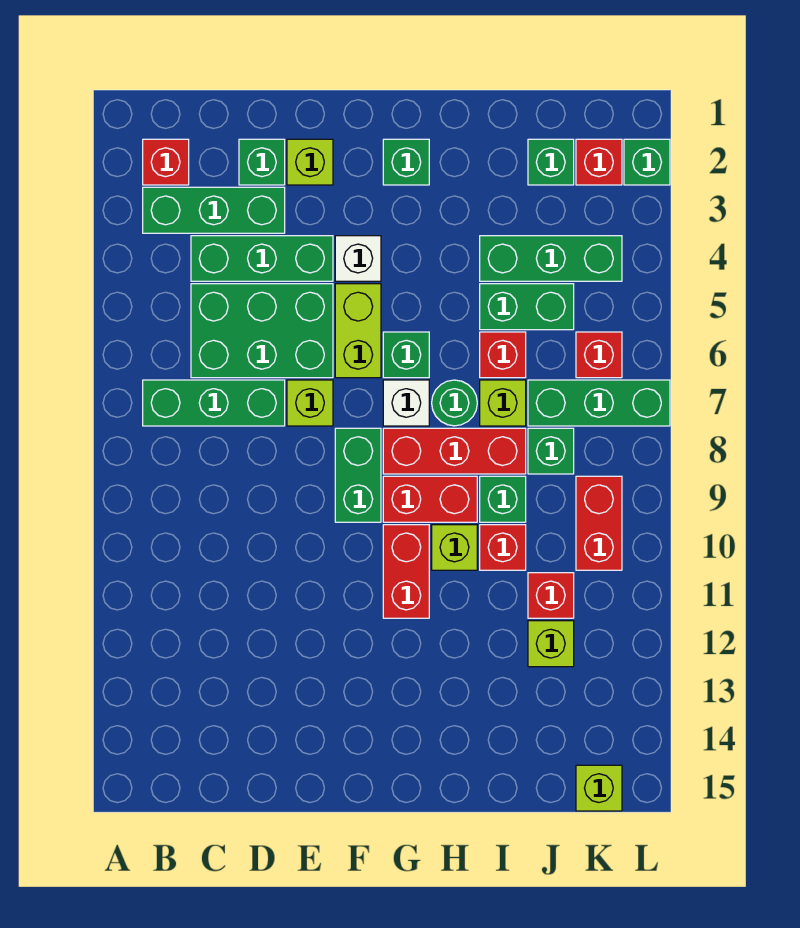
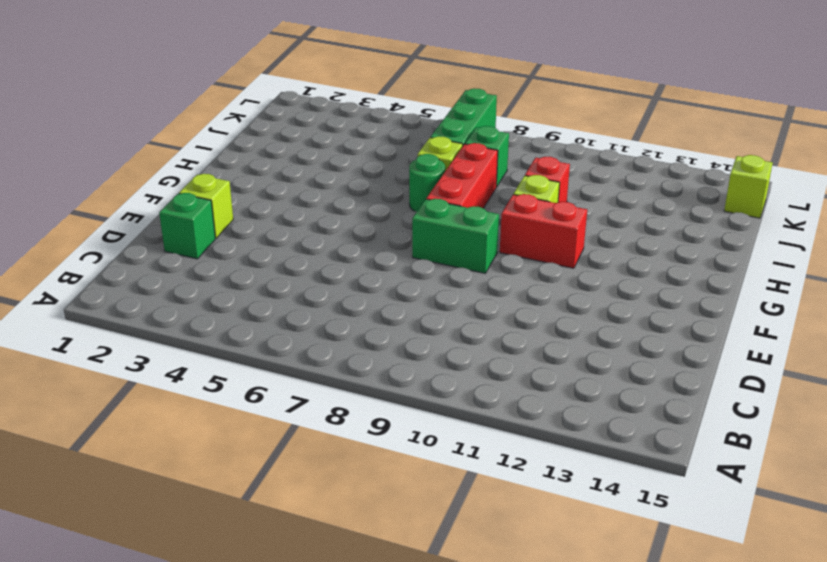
none -> red brick B2 level 1
none -> green brick B3:D3 level 1
none -> green brick B7:D7 level 1
none -> green brick C4:E4 level 1

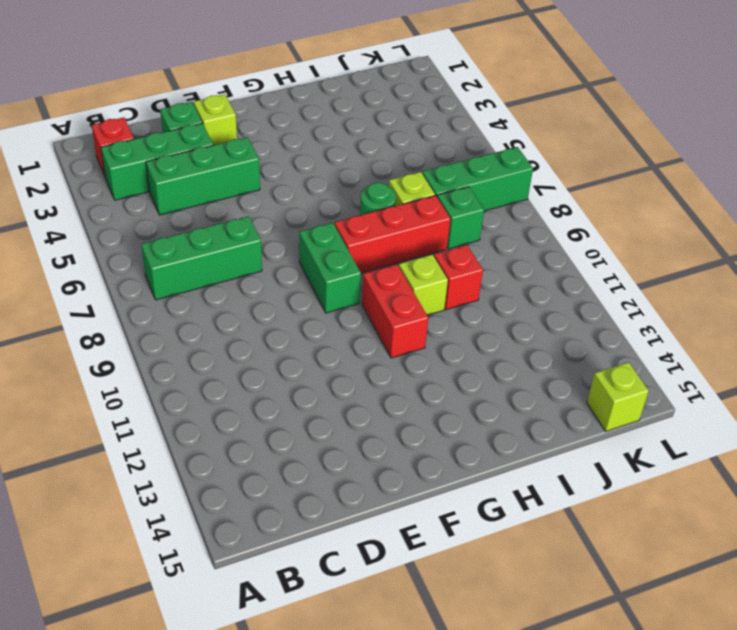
none -> green brick C5:E6 level 1
none -> lime brick E7 level 1
none -> white brick F4 level 1
none -> lime brick F5:F6 level 1

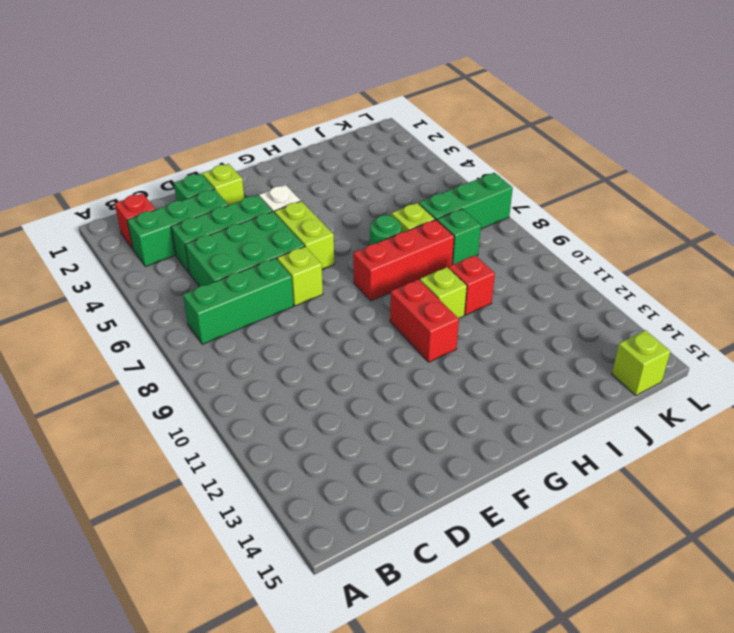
none -> green brick F8:F9 level 1
none -> green brick G2 level 1
none -> green brick G6 level 1
none -> white brick G7 level 1

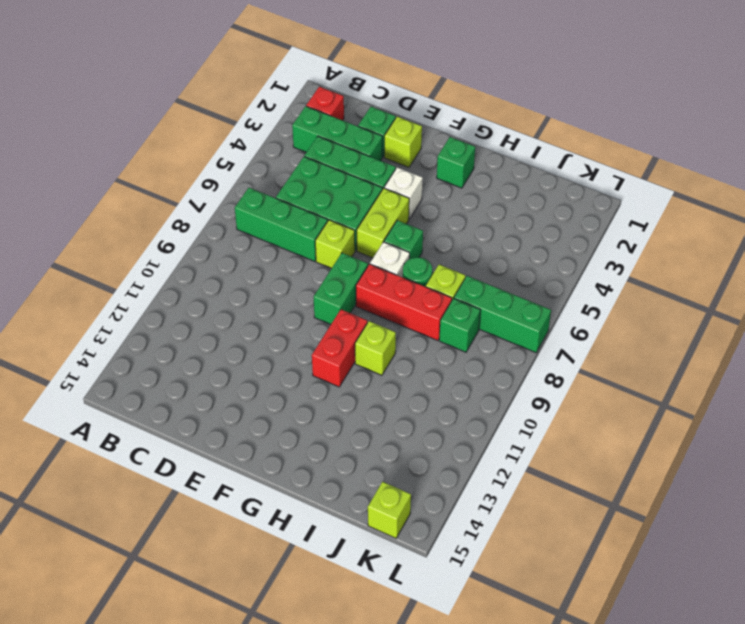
none -> red brick G9:H9 level 1
none -> green brick I4:K4 level 1
none -> green brick I5:J5 level 1
none -> red brick I6 level 1

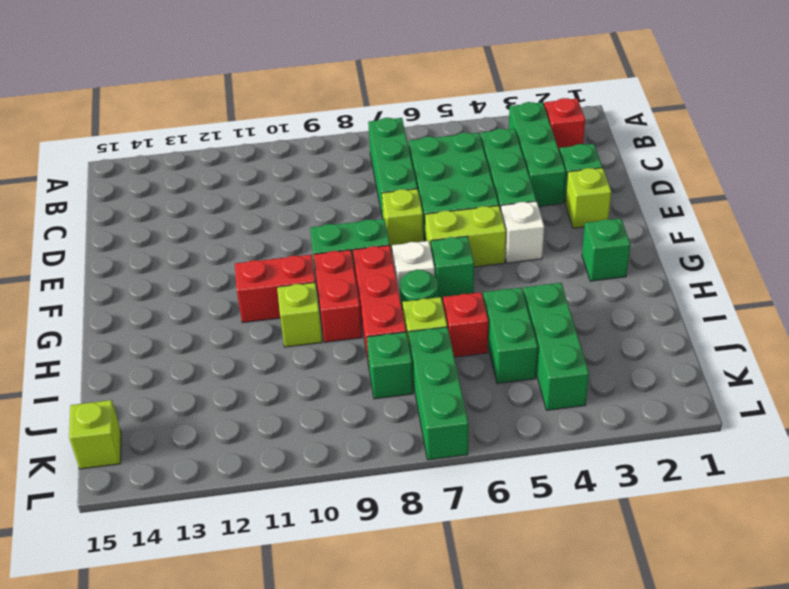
none -> green brick I9 level 1
none -> red brick I10 level 1
none -> green brick J2 level 1
none -> red brick J11 level 1

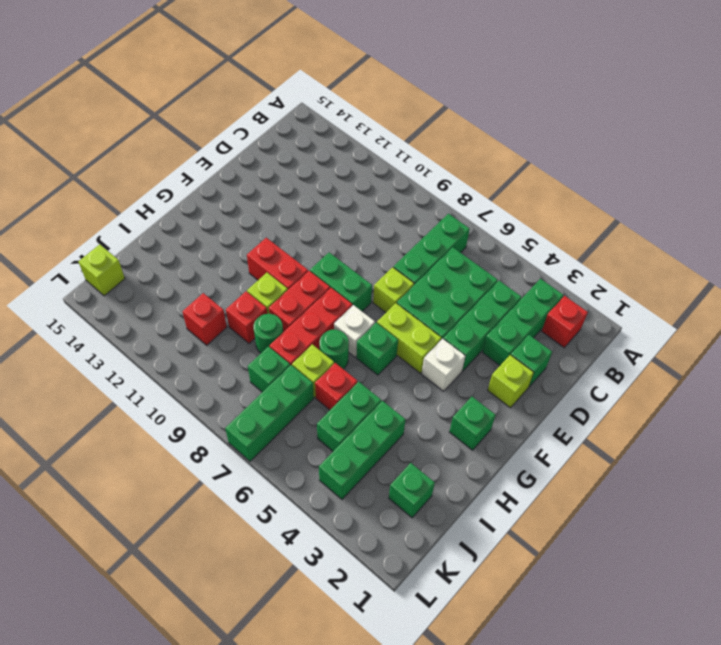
green round brick I9 level 1 -> green brick I9 level 1
none -> lime brick J12 level 1
none -> red brick K2 level 1
none -> red brick K6 level 1
none -> red brick K9:K10 level 1

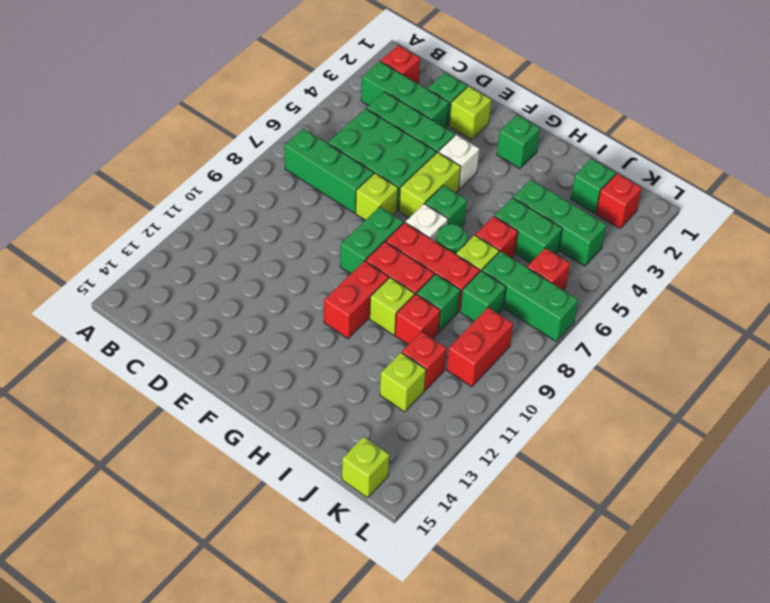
none -> green brick L2 level 1

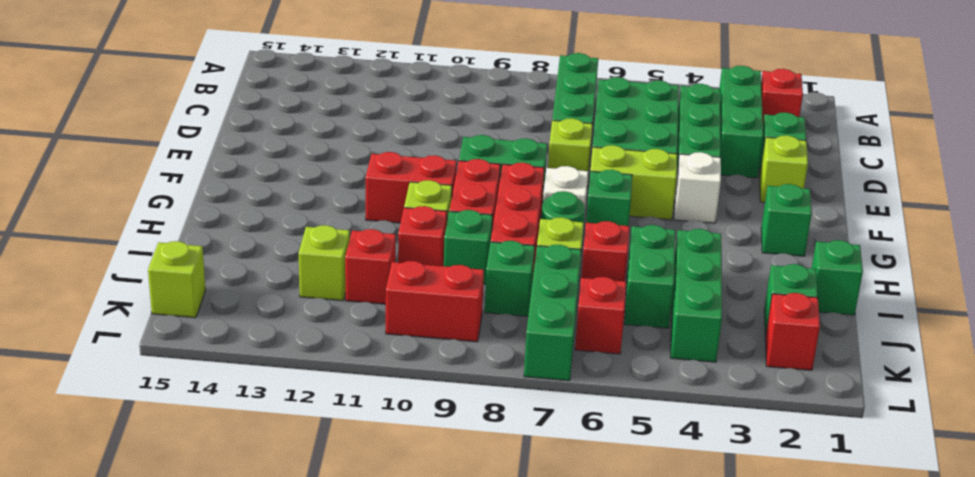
green brick I1 level 1 -> green brick L2 level 1

